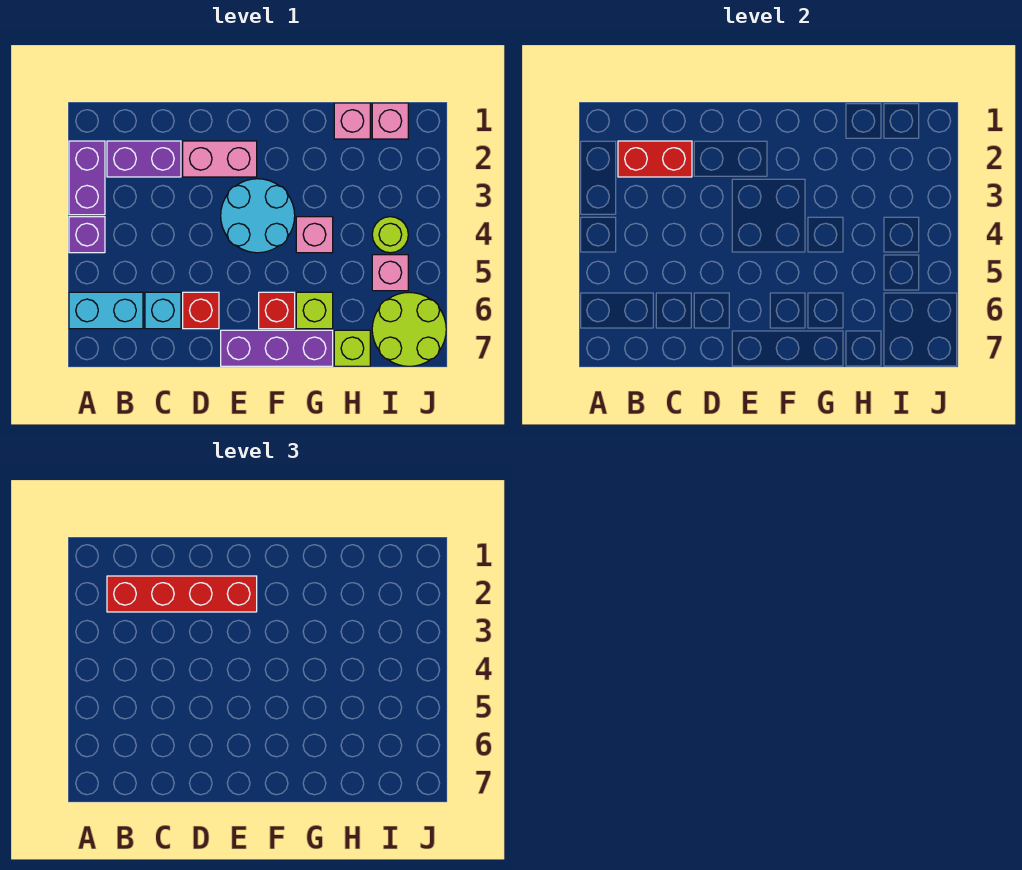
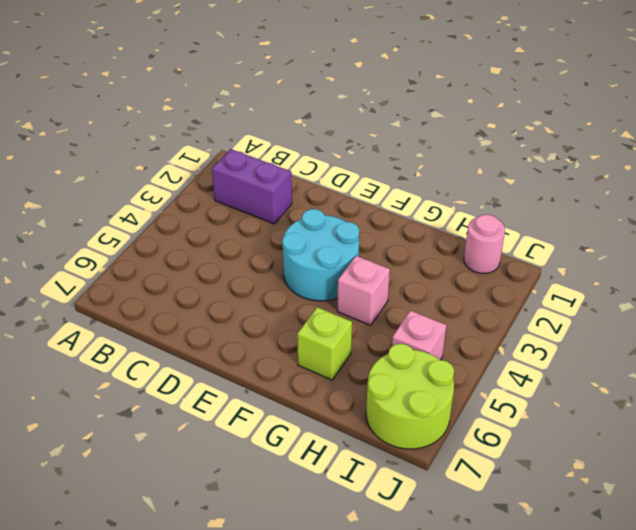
pink round brick I1 level 1 -> pink brick I1 level 1
none -> purple brick A2:A3 level 1
none -> purple brick A4 level 1
none -> cyan brick A6:B6 level 1

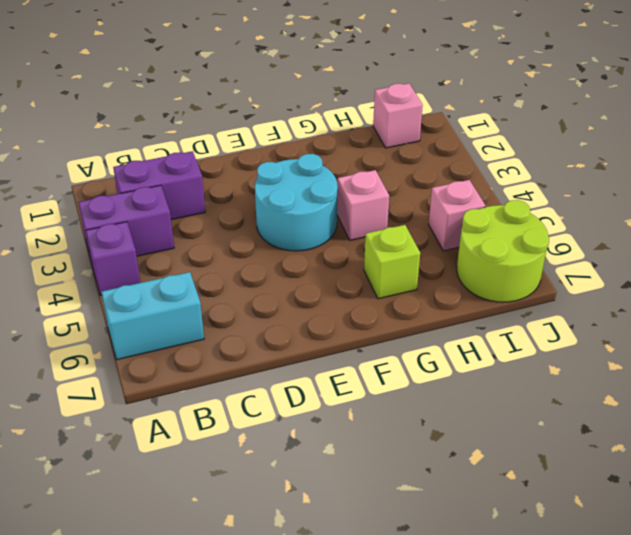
purple brick A3:B3 level 1 -> purple brick A2:A3 level 1
none -> cyan brick C6 level 1
none -> pink brick D2:E2 level 1
none -> red brick D6 level 1

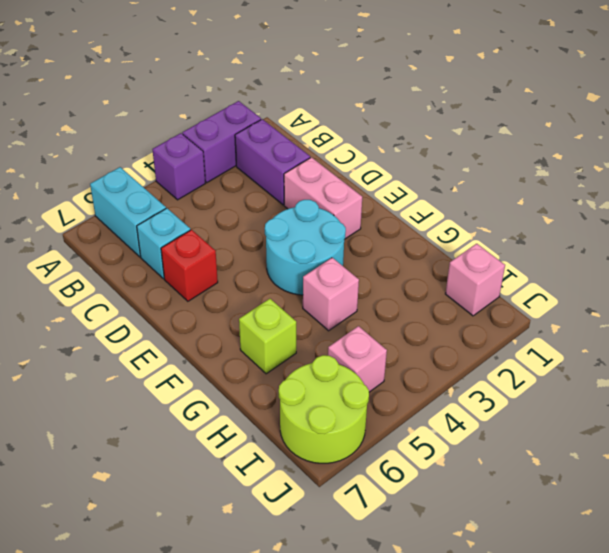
none -> purple brick E7:G7 level 1
none -> red brick F6 level 1
none -> pink brick H1 level 1

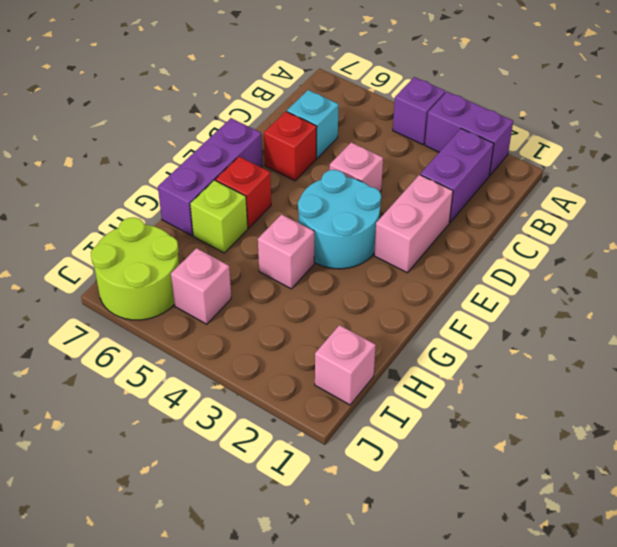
pink brick D4 level 1 -> pink brick H1 level 1
none -> cyan brick A6:B6 level 1
none -> lime brick H7 level 1
none -> lime round brick I4 level 1

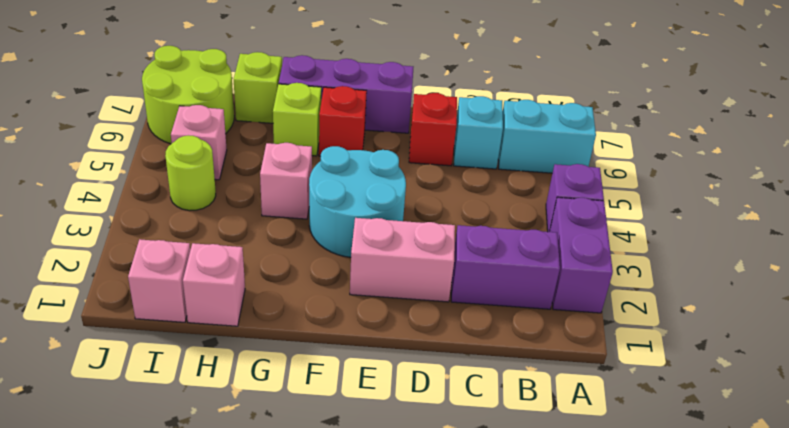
none -> red brick B2:C2 level 2
none -> red brick B2:E2 level 3

